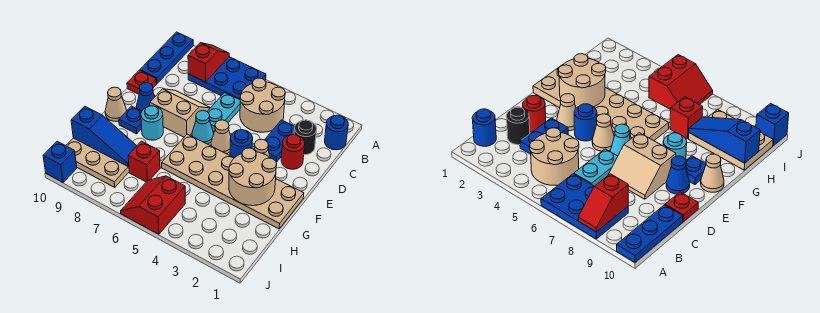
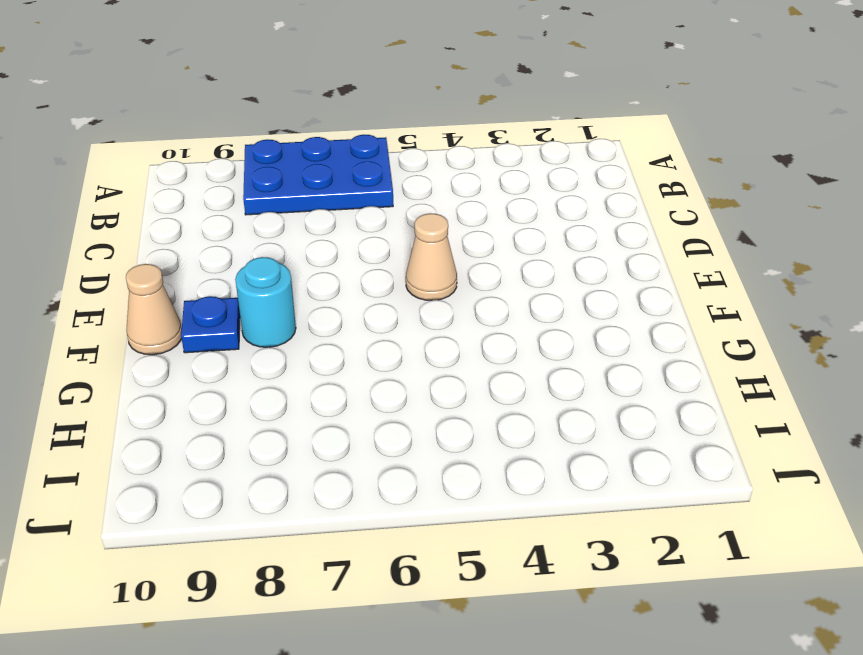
none -> blue plate A10:C10 level 1
none -> blue round brick B1 level 1
none -> tan round brick B4:C5 level 1

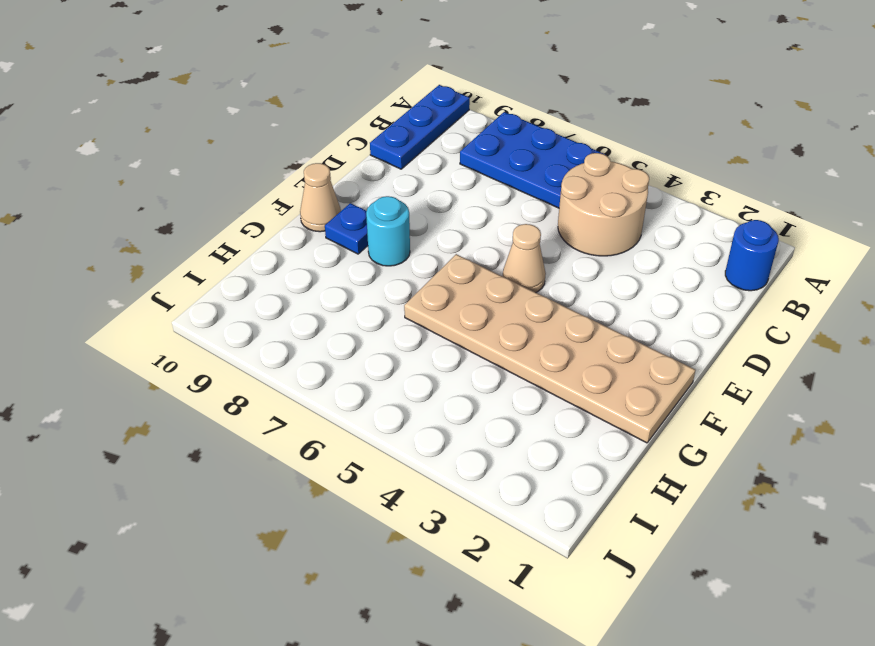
none -> black round brick C2 level 1
none -> blue plate C3:D3 level 1
none -> cyan plate C6:D6 level 1

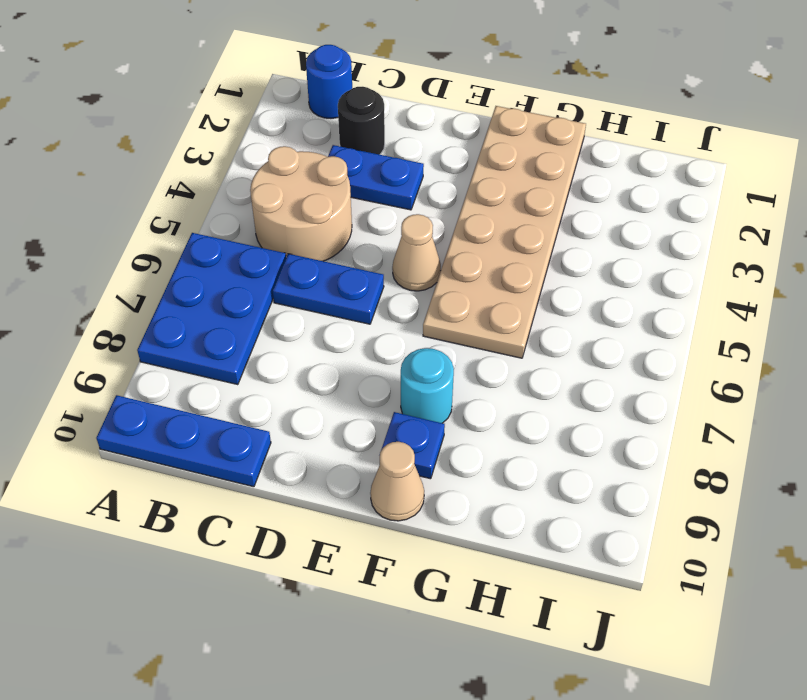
blue plate C6:D6 level 1 -> cyan plate C6:D6 level 1
none -> red round brick D2 level 1
none -> tan slope D7:E8 level 1 top E
none -> red plate D10 level 1

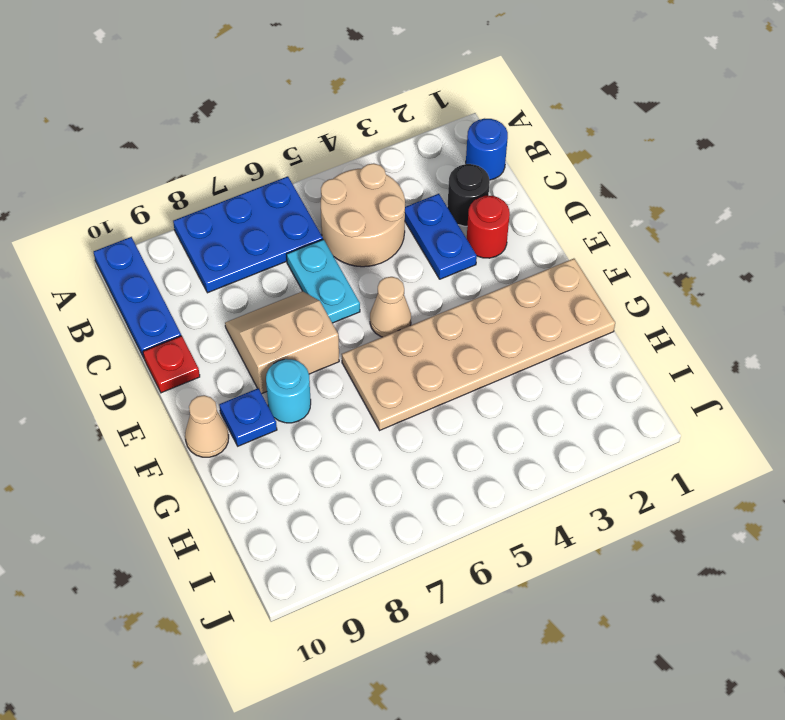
none -> tan cone E3 level 1
none -> blue round brick E4 level 1
none -> cyan cone E6 level 1

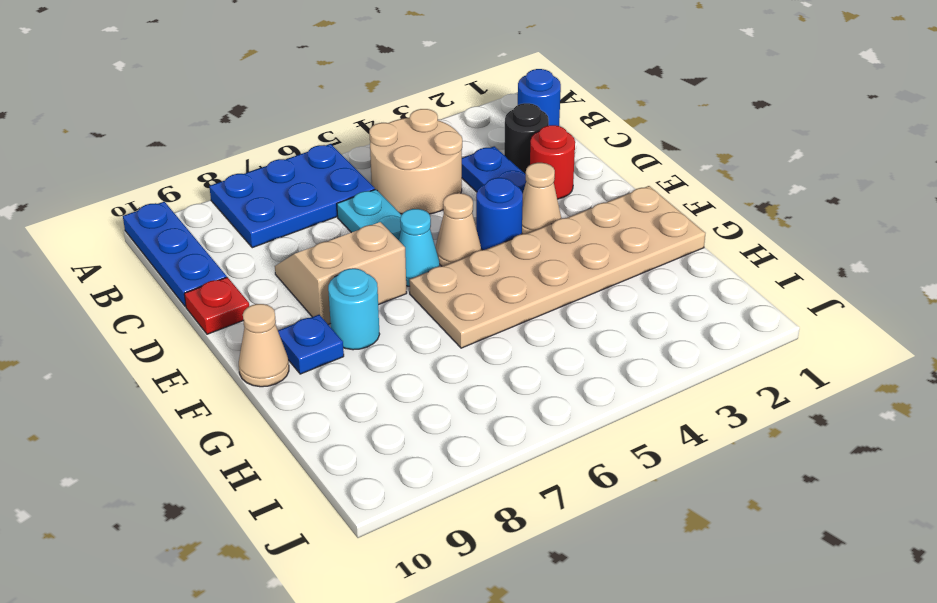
none -> blue cone E9 level 1
none -> red brick H7 level 1
none -> tan plate H8:I10 level 1

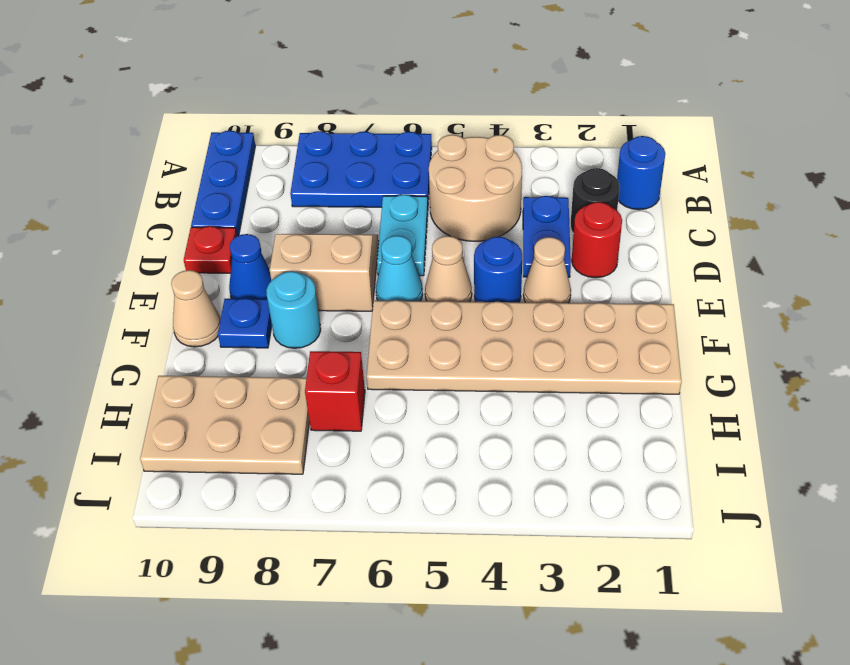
none -> red slope I5:J6 level 1 top 5
none -> blue brick J10 level 1
none -> red slope A8:B8 level 2 top B

